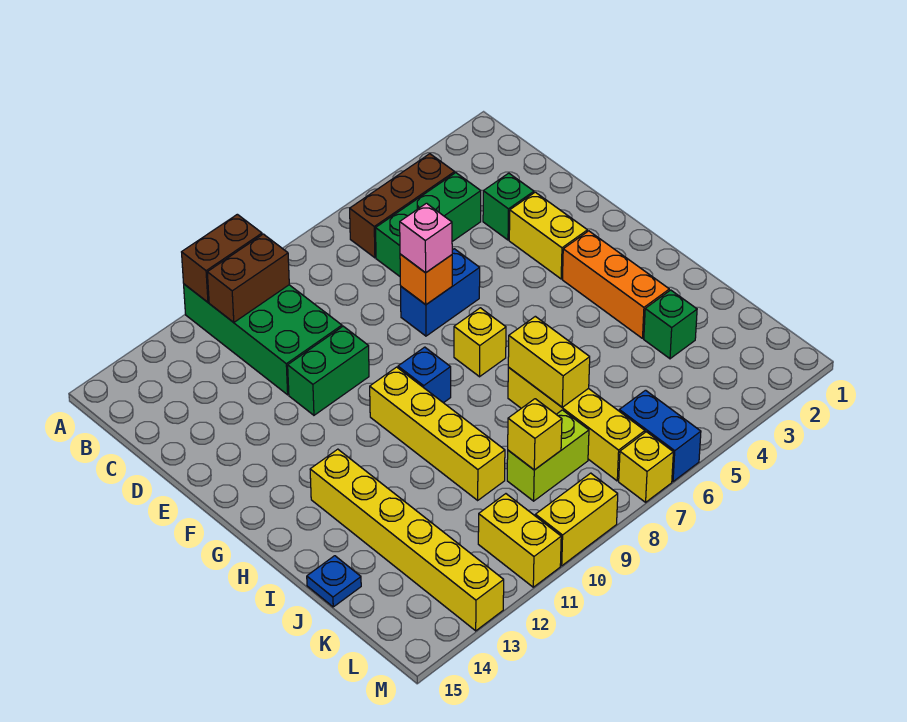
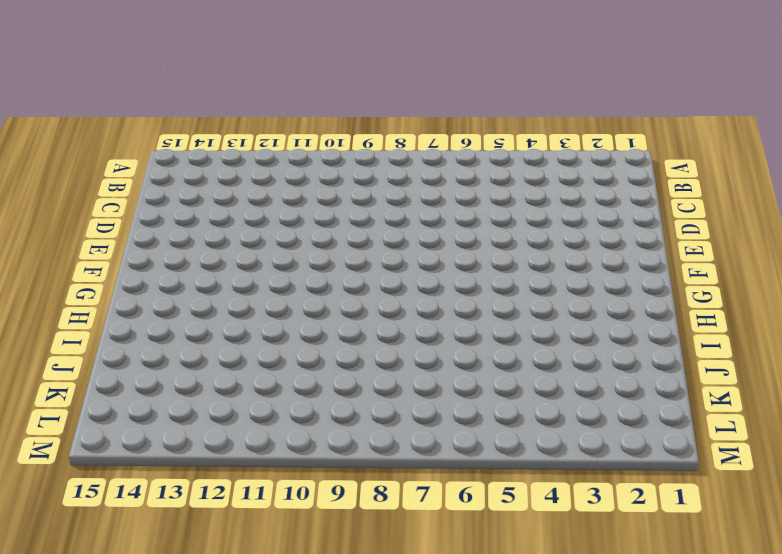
none -> green brick A10:D11 level 1
none -> brown brick B4:B6 level 1
none -> green brick C4:C6 level 1

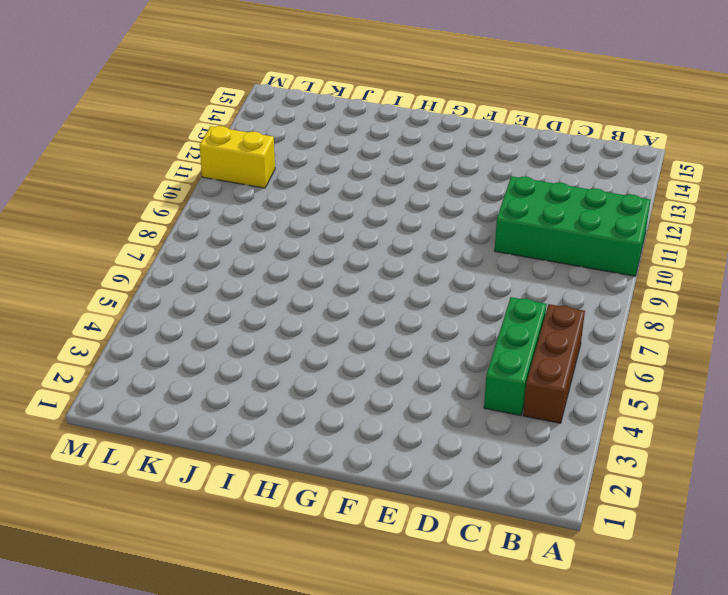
none -> green brick D3 level 1
none -> yellow brick E3:F3 level 1
none -> blue brick E6:E7 level 1

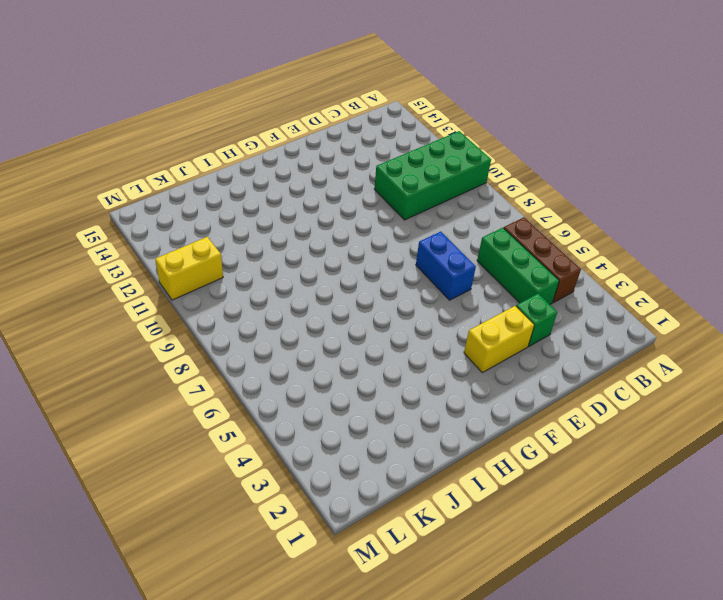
none -> green brick E10:E11 level 1
none -> orange brick G3:I3 level 1
none -> yellow brick G7 level 1

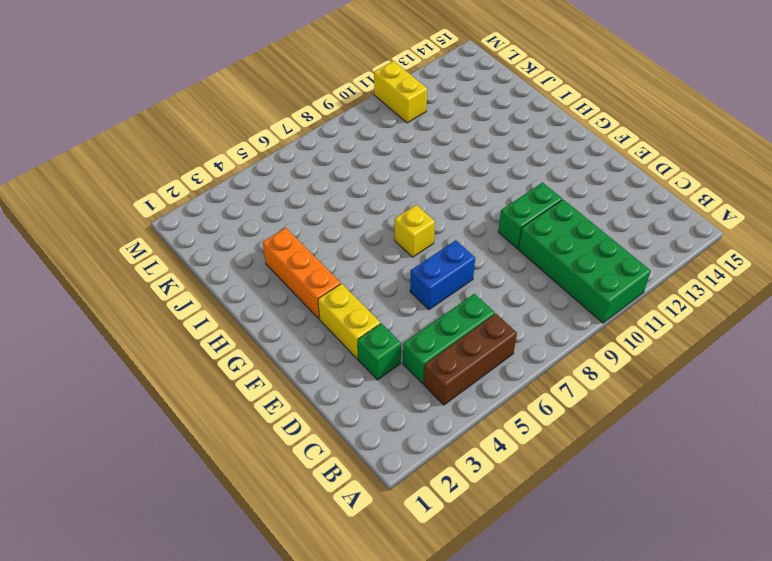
none -> blue brick G9 level 1
none -> yellow brick G10:J10 level 1
none -> yellow brick H13:M13 level 1

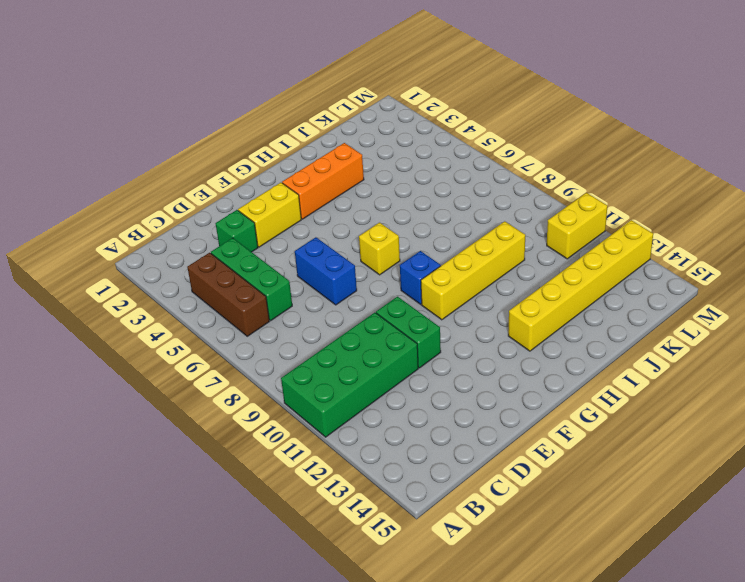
none -> yellow brick I7:L7 level 1
none -> green brick J3 level 1
none -> blue plate J15 level 1

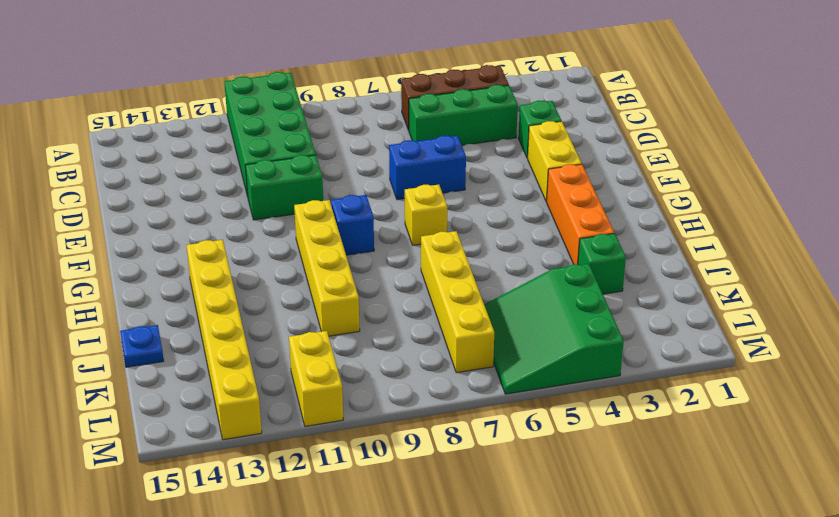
green slope K4:M6 level 1 top 4 -> blue brick L6:M6 level 1
none -> lime brick K8:K9 level 1
none -> yellow brick M7 level 1
none -> yellow brick M9:M10 level 1

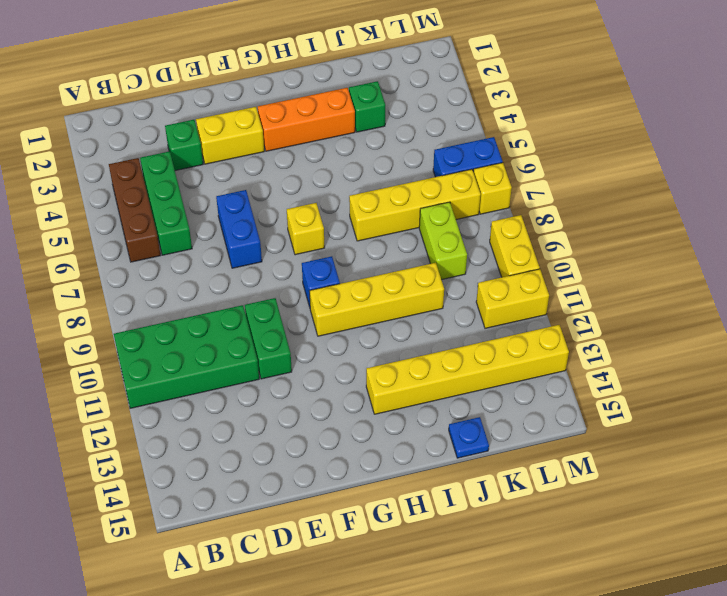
none -> brown brick A10:A11 level 2
none -> brown brick B10:B11 level 2
none -> orange brick E7 level 2

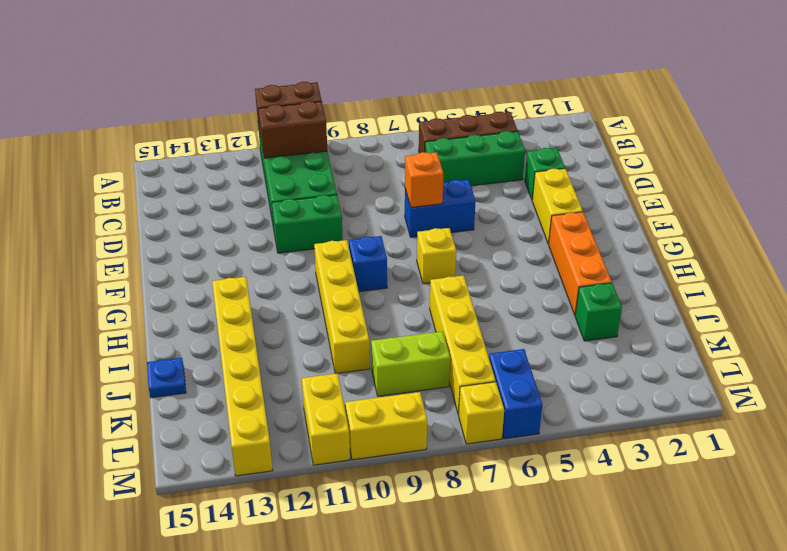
none -> yellow brick I7:J7 level 2
none -> yellow brick K9 level 2
none -> pink brick E7 level 3

